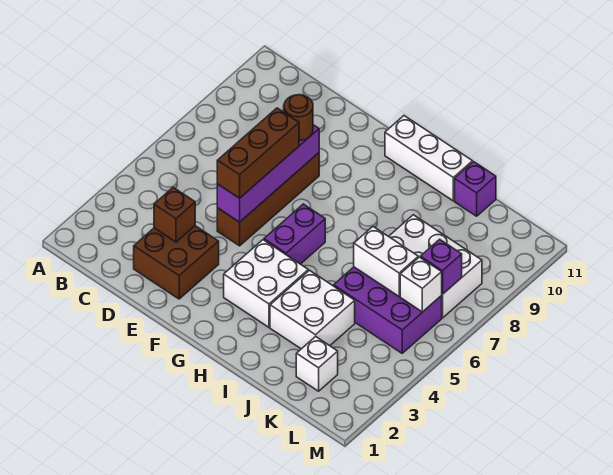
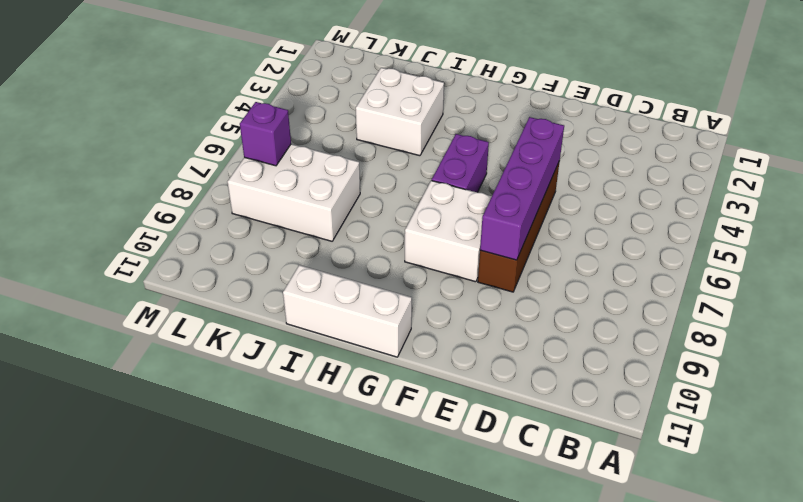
white brick F7:G8 level 1 -> white brick G3:H4 level 1
none -> brown brick D2:E3 level 1
none -> purple brick J5:L6 level 1
none -> purple brick J11 level 1

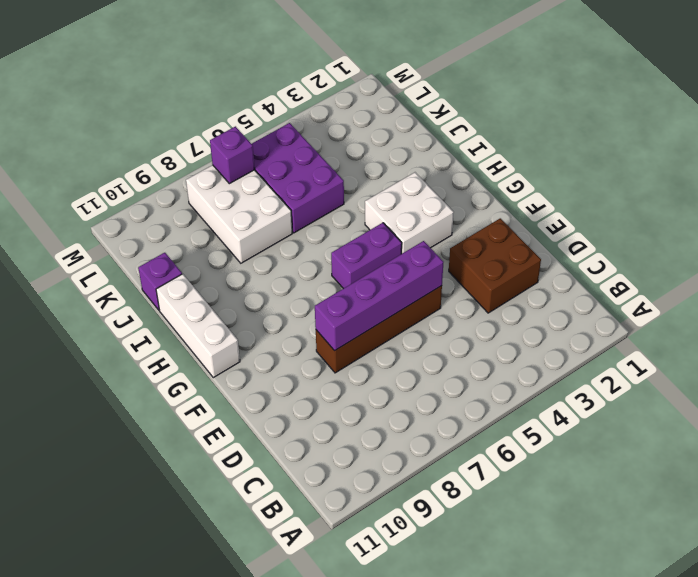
none -> white brick I3:J4 level 1
none -> white brick K2 level 1
none -> brown brick D3 level 2

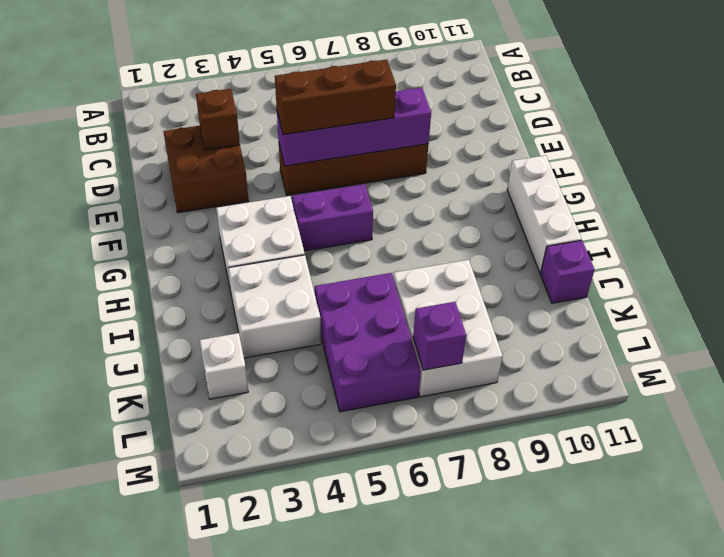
none -> white brick J6:K6 level 2
none -> white brick L6 level 2
none -> brown round brick E8 level 3

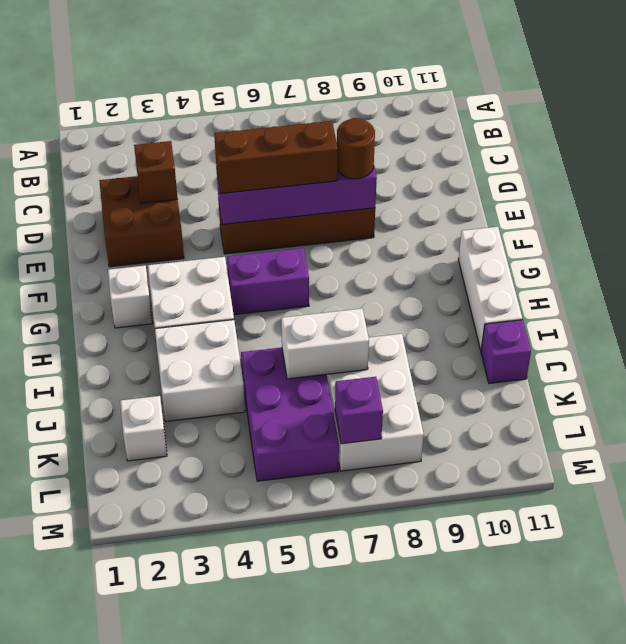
white brick G2 level 1 -> white brick L6 level 2
white brick J6:J7 level 2 -> white brick J6:K6 level 2

